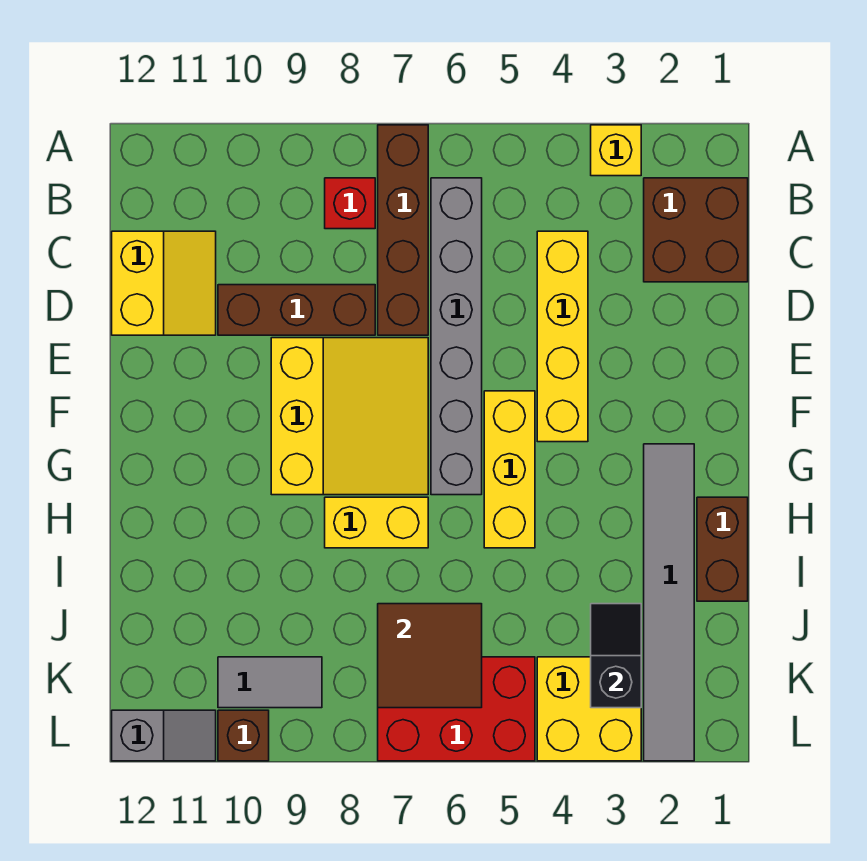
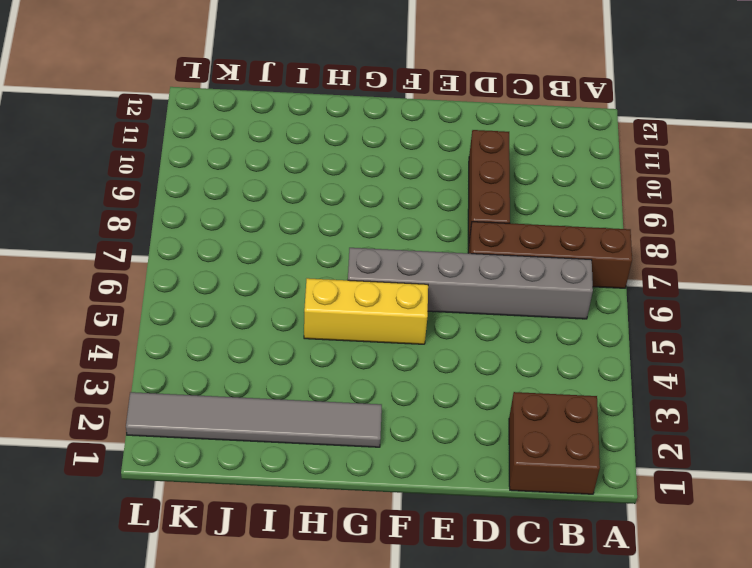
none -> yellow brick A3 level 1
none -> red brick B8 level 1
none -> yellow brick C4:F4 level 1

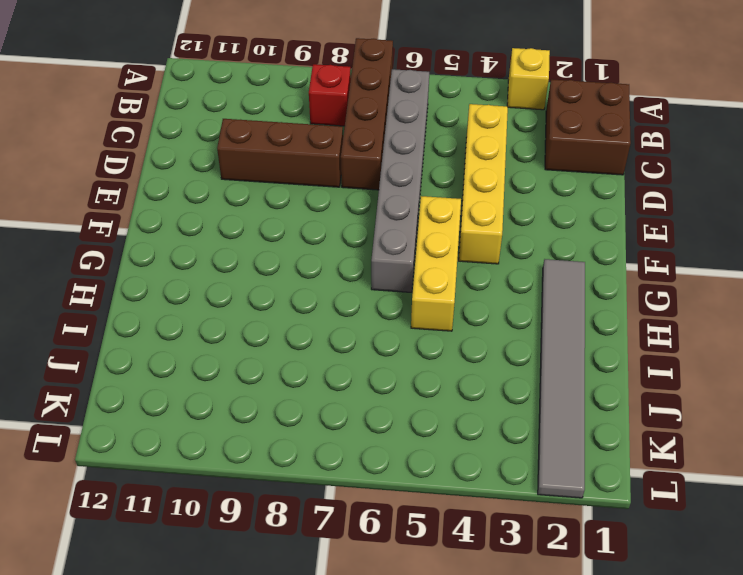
none -> yellow slope C11:D12 level 1 top 12
none -> yellow slope E7:G9 level 1 top 9
none -> brown brick H1:I1 level 1

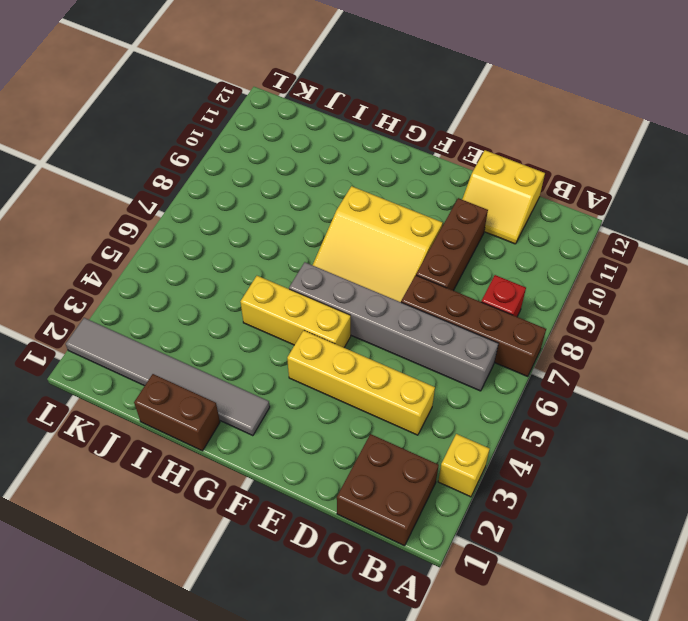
none -> yellow brick H7:H8 level 1
none -> yellow brick K3:L4 level 1
none -> red brick K5:L7 level 1

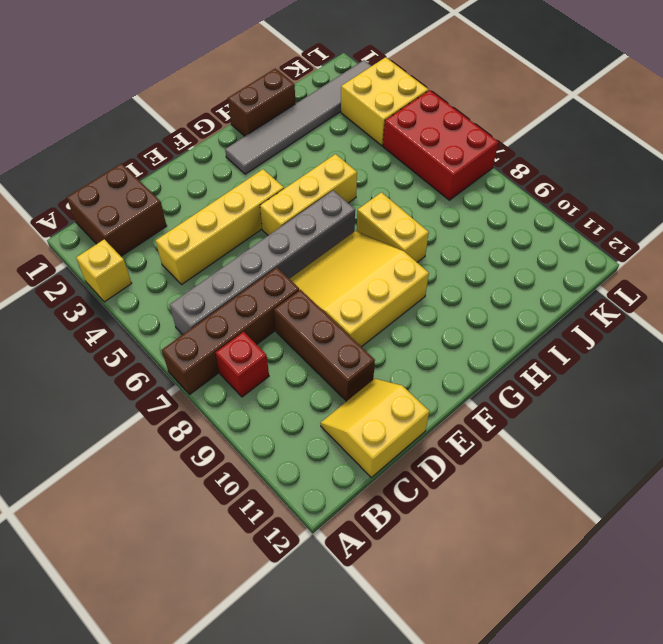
none -> grey tile K9:K10 level 1
none -> brown brick L10 level 1
none -> grey slope L11:L12 level 1 top 12

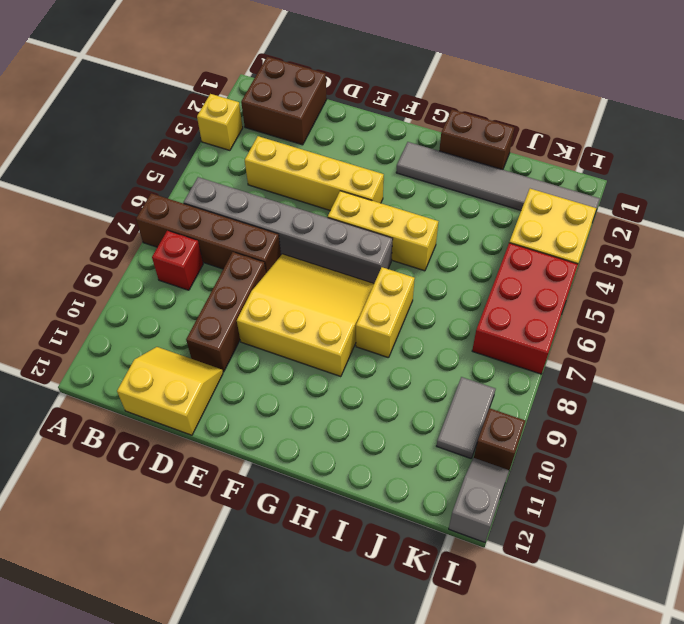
none -> black slope J3:K3 level 2 top K
none -> brown tile J6:K7 level 2

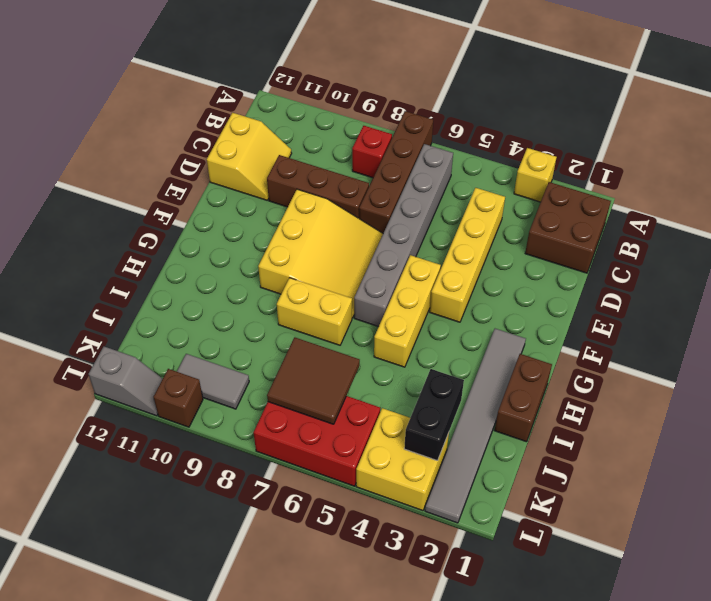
black brick J3:K3 level 2 -> black slope J3:K3 level 2 top K

